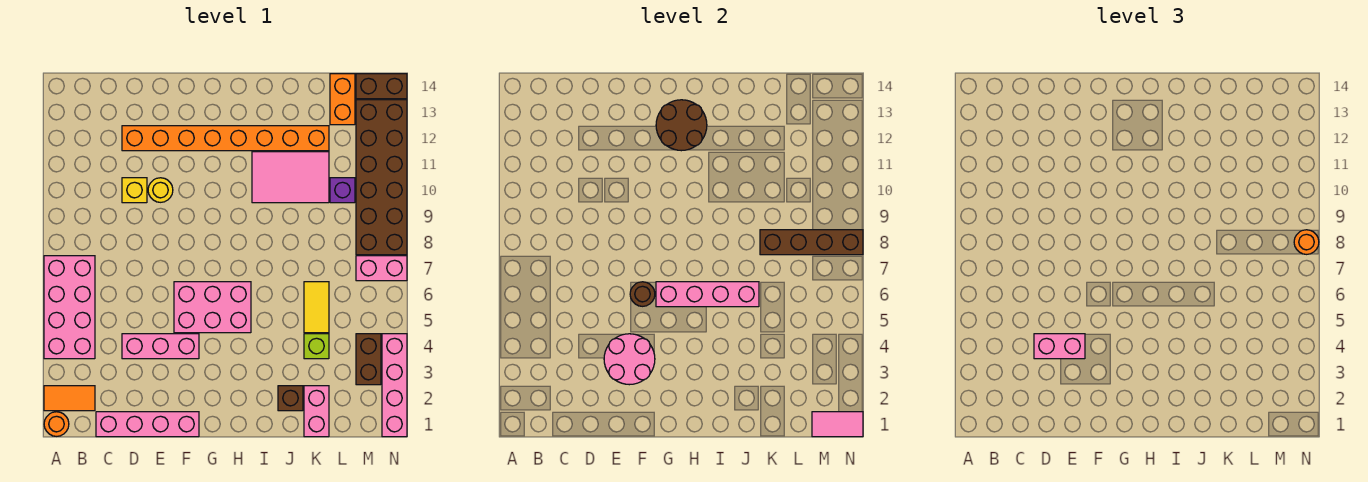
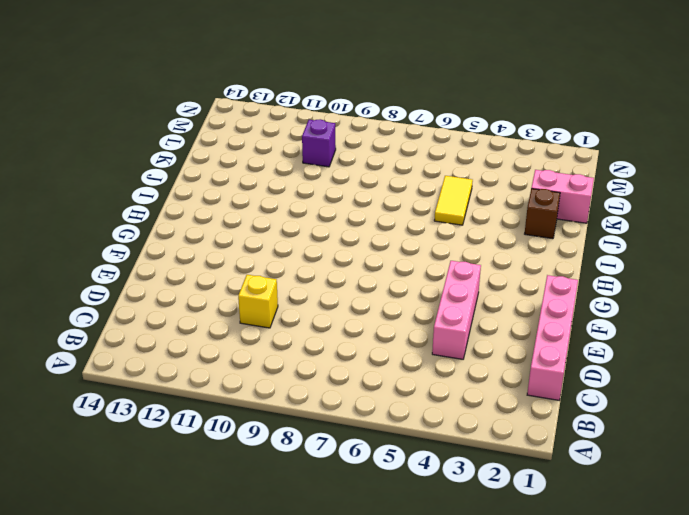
yellow tile J5:K5 level 1 -> yellow tile K5:K6 level 1
none -> orange round brick A1 level 1
none -> orange tile A2:B2 level 1
none -> pink brick A4:B7 level 1

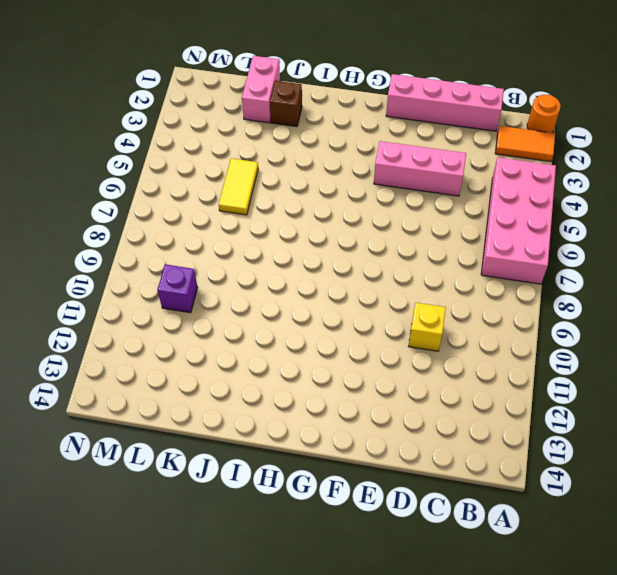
none -> orange brick D12:K12 level 1
none -> yellow round brick E10 level 1
none -> pink brick F5:H6 level 1

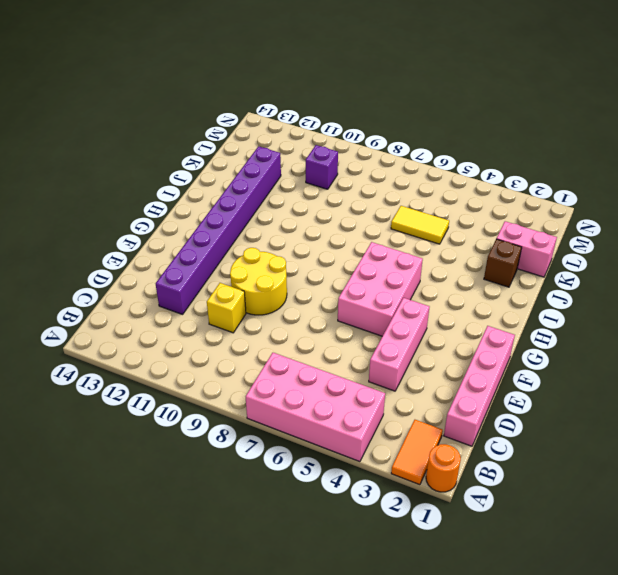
purple brick D12:K12 level 1 -> orange brick D12:K12 level 1
yellow round brick E9:F10 level 1 -> yellow round brick E10 level 1
none -> pink tile I10:K11 level 1
none -> lime brick K4 level 1
none -> orange brick L13:L14 level 1

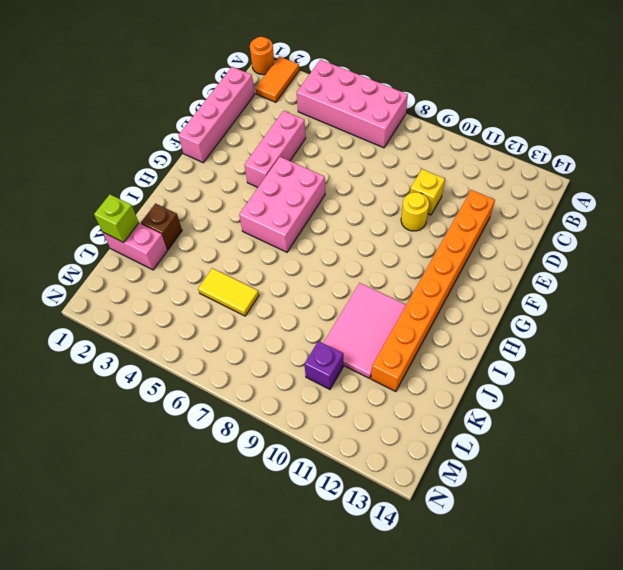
lime brick K1 level 2 -> lime brick K4 level 1
none -> orange brick L13:L14 level 1
none -> brown brick M3:M4 level 1
none -> pink brick M7:N7 level 1

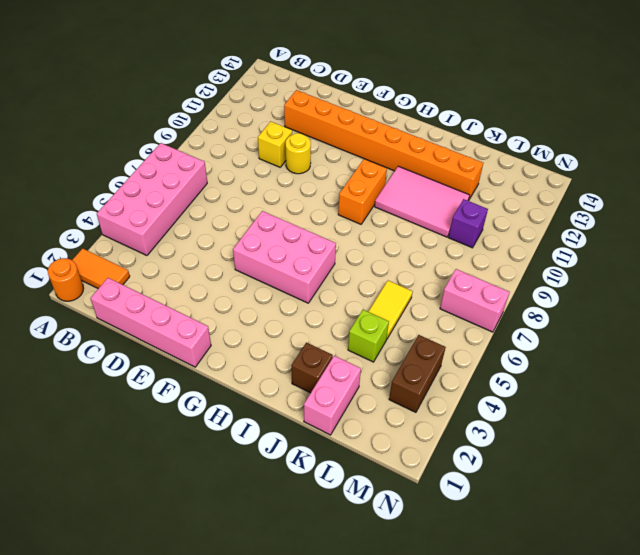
orange brick H9:H10 level 1 -> orange brick L13:L14 level 1
none -> pink brick D4:F4 level 1
none -> brown brick M8:N13 level 1
none -> brown brick M14:N14 level 1

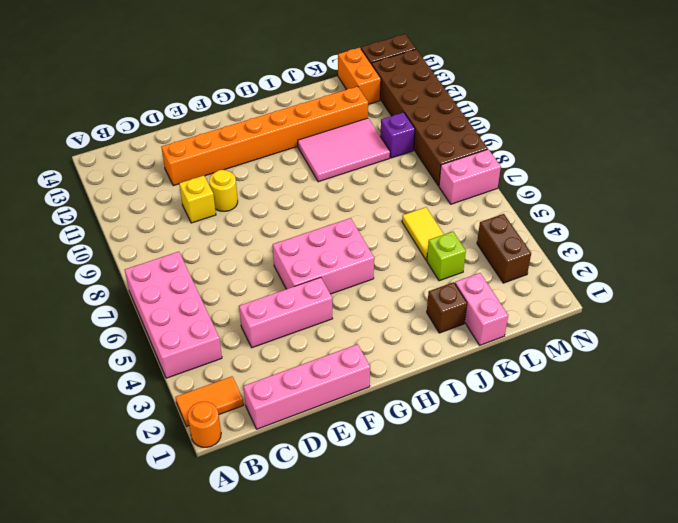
none -> pink brick N1:N4 level 1
none -> pink round brick E3:F4 level 2
none -> brown round brick F6 level 2

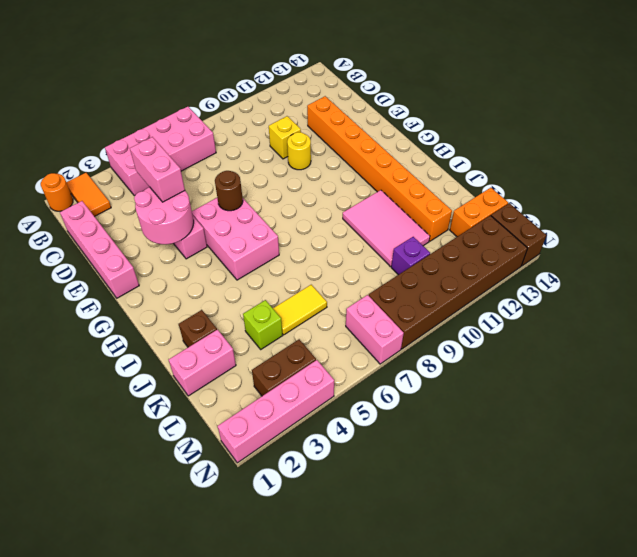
none -> pink brick G6:J6 level 2
none -> brown round brick G12:H13 level 2
none -> brown brick K8:N8 level 2

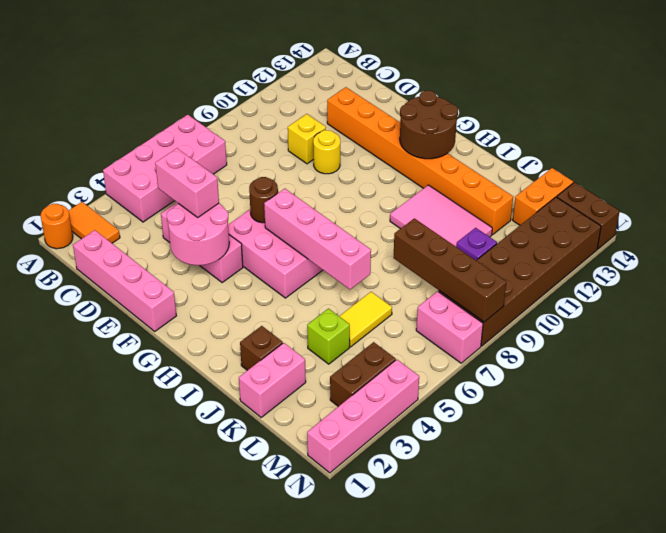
none -> pink tile M1:N1 level 2
none -> orange round brick N8 level 3

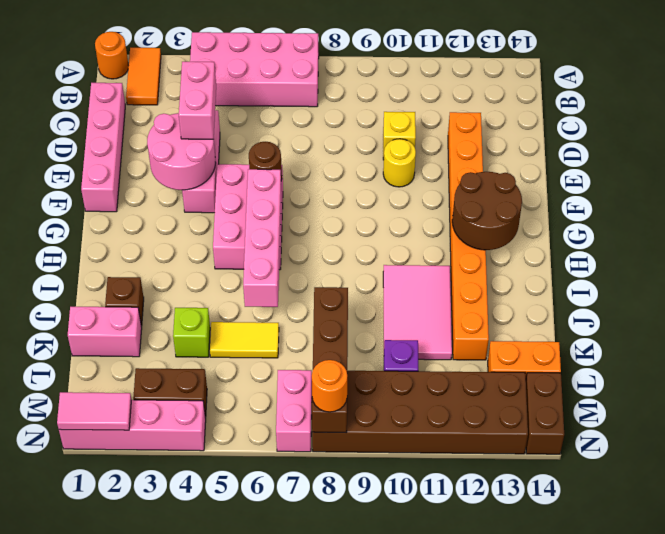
pink tile N1:N2 level 2 -> pink tile M1:N1 level 2

